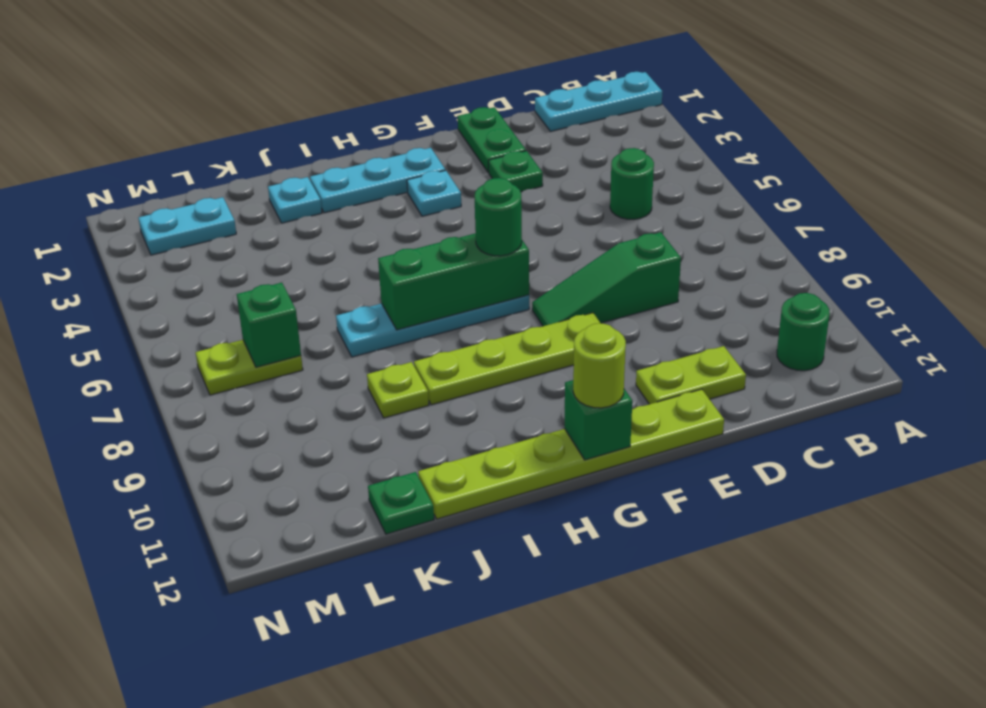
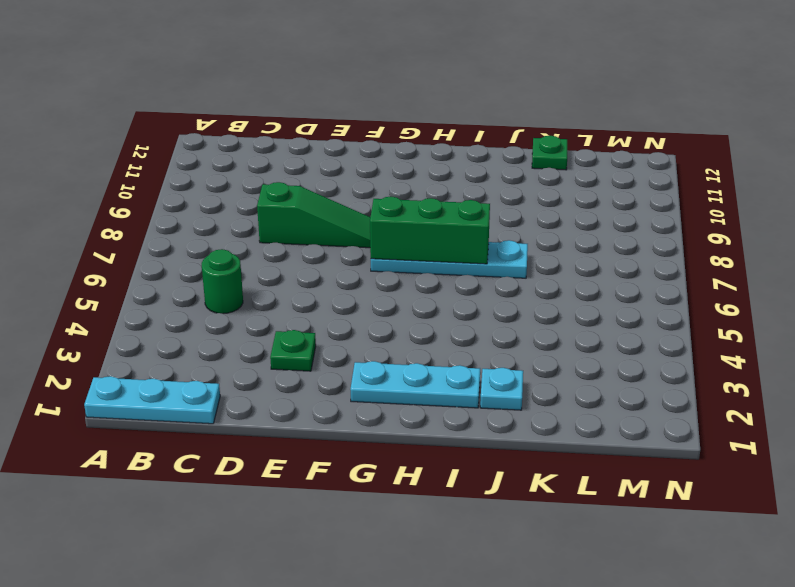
none -> green round brick B11 level 1
none -> lime plate D11:E11 level 1
none -> green plate E1:E2 level 1

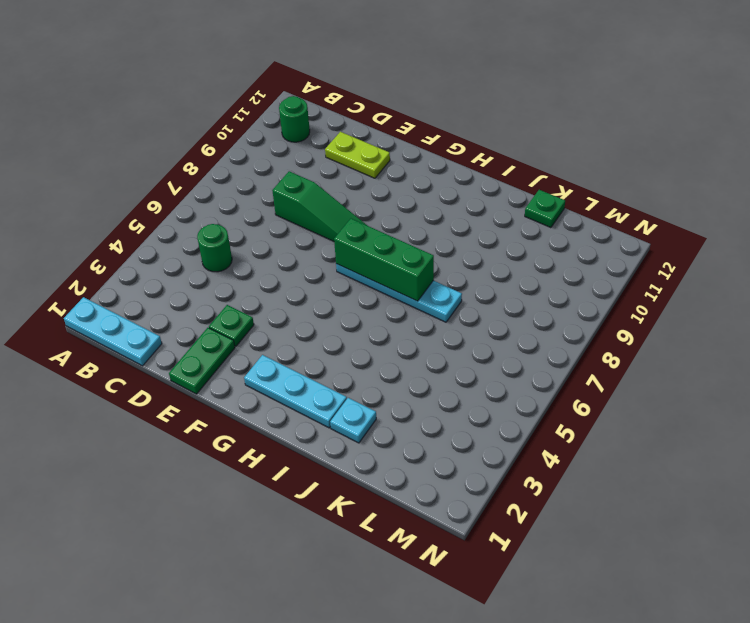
none -> lime plate E12:J12 level 1
none -> lime plate F9:I9 level 1
none -> cyan plate G3 level 1

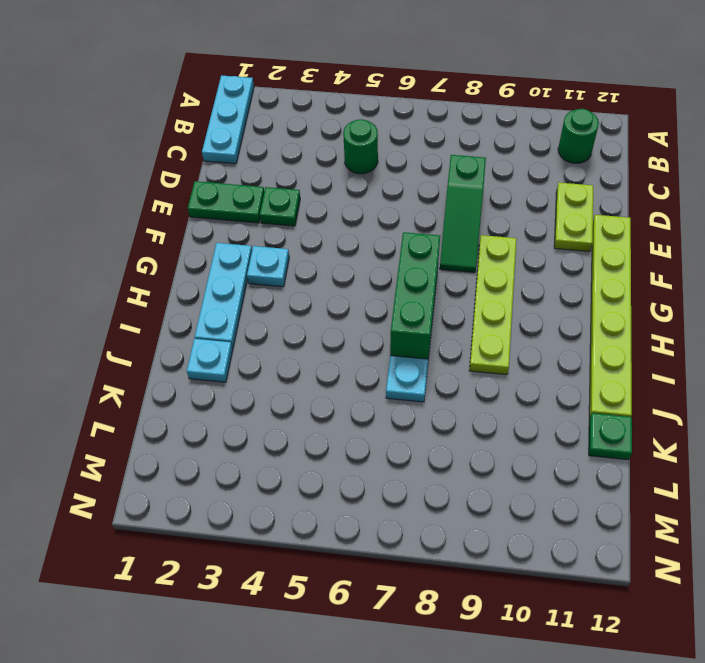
none -> lime plate J9 level 1
none -> cyan plate L2:M2 level 1
none -> lime plate L7:M7 level 1

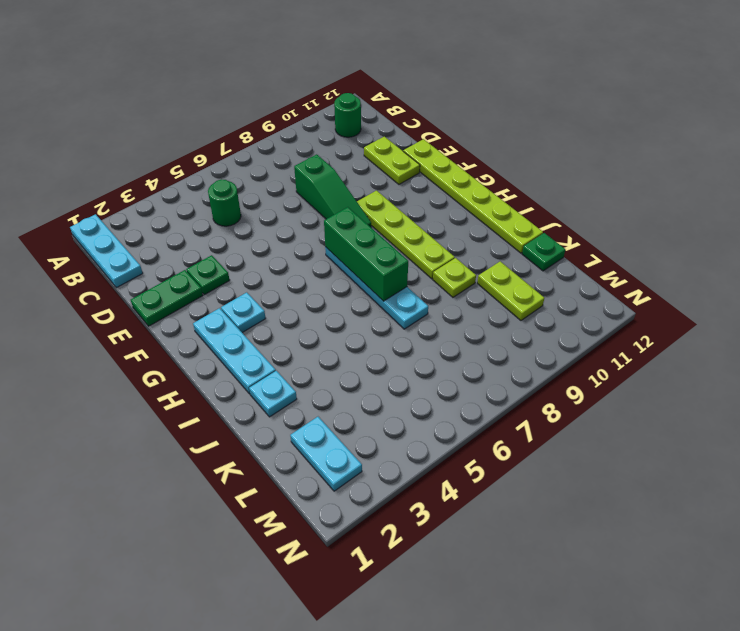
lime plate K10:L10 level 1 -> lime plate L7:M7 level 1
none -> green brick G12 level 2
none -> green brick L7 level 2
none -> green round brick G7 level 3

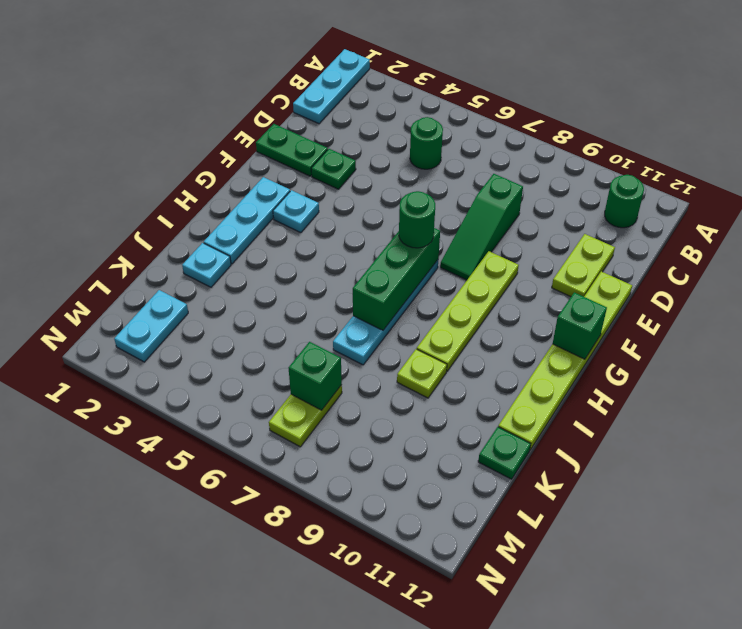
none -> lime round brick G12 level 3

